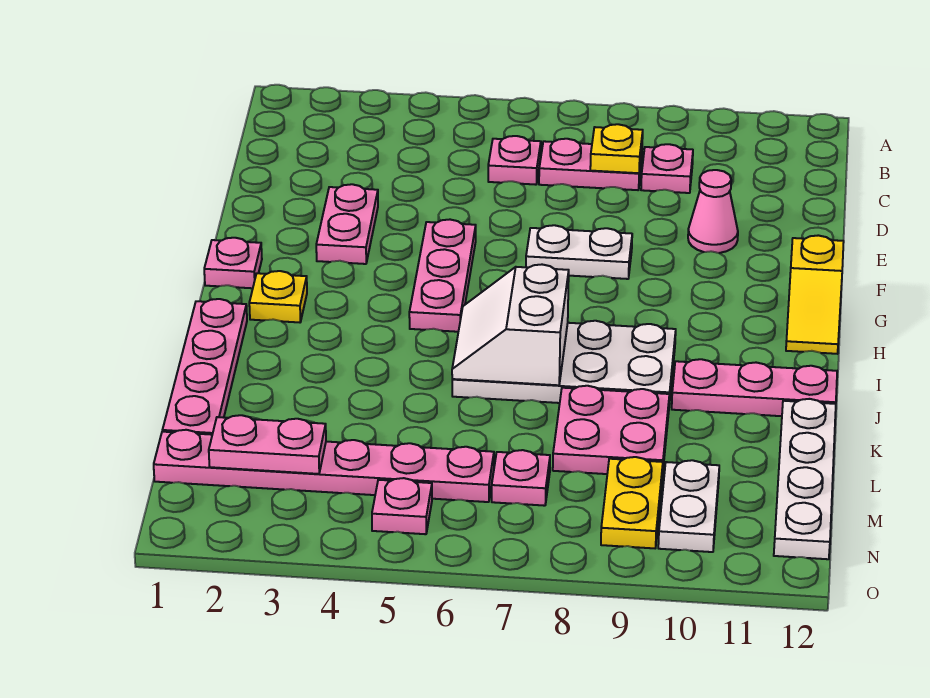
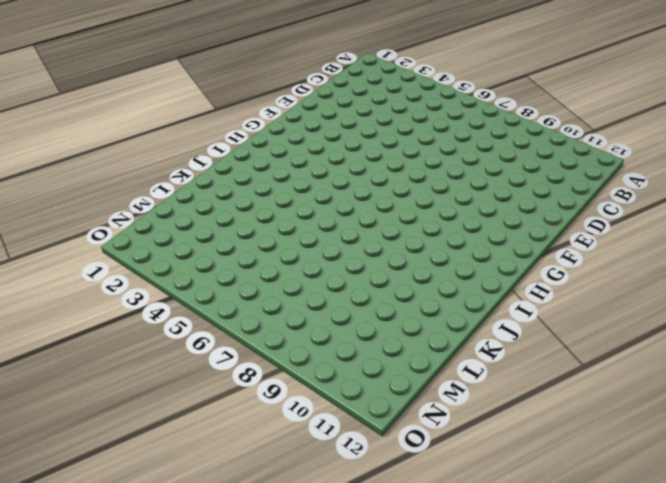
none -> pink plate C6 level 1
none -> pink plate C7:C8 level 1
none -> pink plate C9 level 1

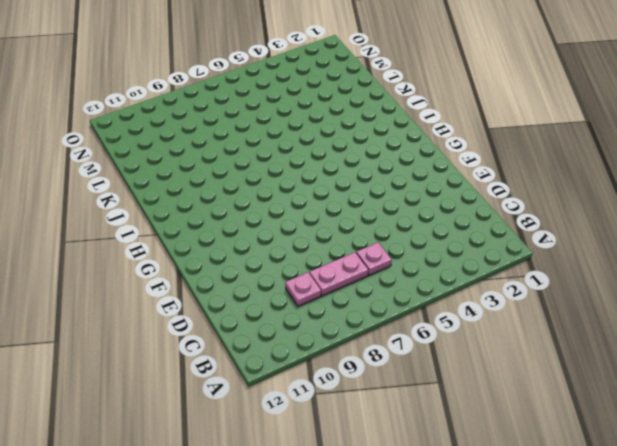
none -> pink plate E3:F3 level 1
none -> pink cone E10 level 1
none -> pink plate F5:H5 level 1

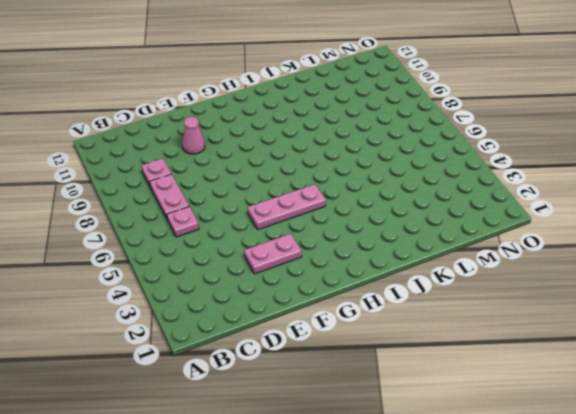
none -> white plate F7:F8 level 1
none -> pink plate G1 level 1
none -> yellow slope G12:H12 level 1 top G

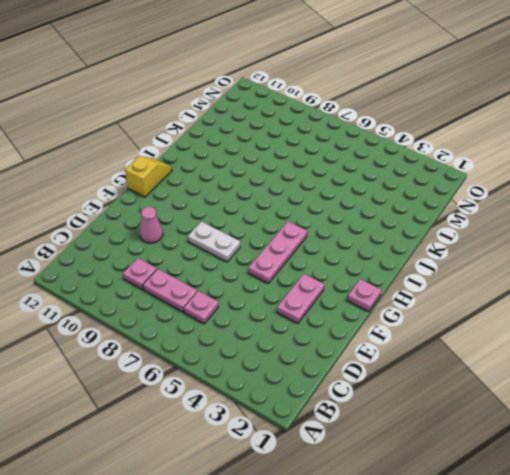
none -> yellow plate H2 level 1
none -> pink plate I1:L1 level 1
none -> white plate I6:J9 level 1

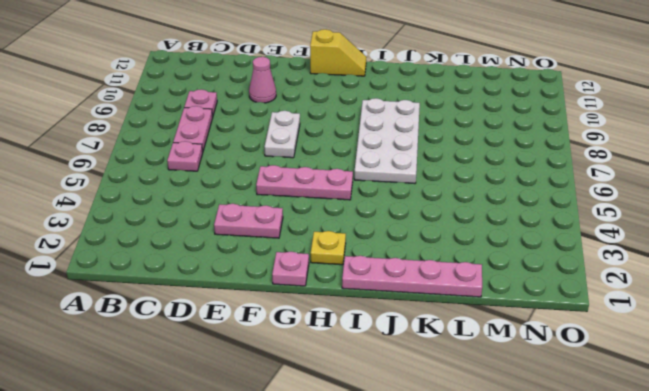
none -> pink plate J10:J12 level 1
none -> pink plate K8:L9 level 1
none -> white plate K12:N12 level 1

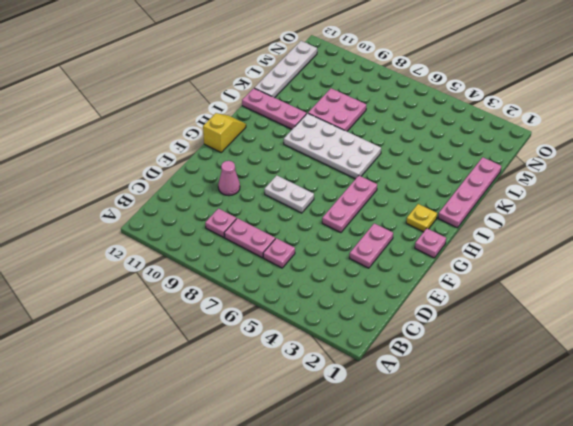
none -> pink plate M1:M6 level 1
none -> pink plate M7 level 1
none -> yellow plate M9:N9 level 1

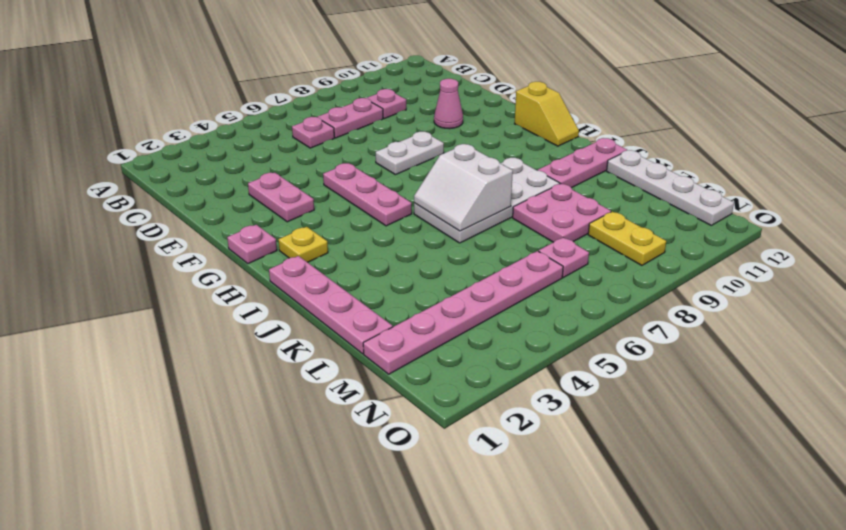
none -> white plate M10:N10 level 1
none -> pink plate N5 level 1
none -> yellow plate C8 level 2

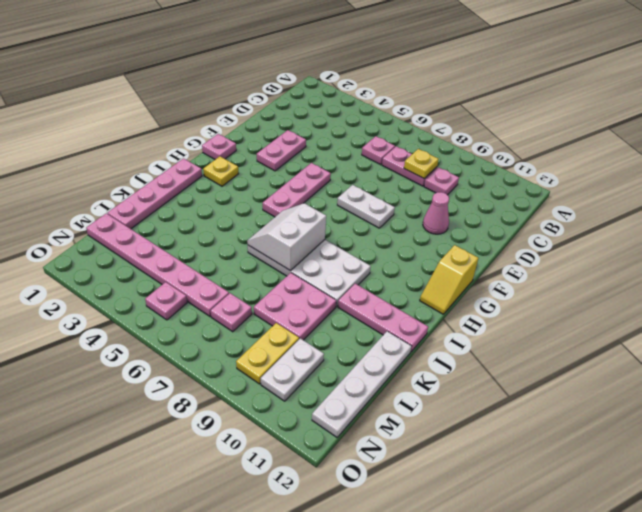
none -> pink plate M2:M3 level 2

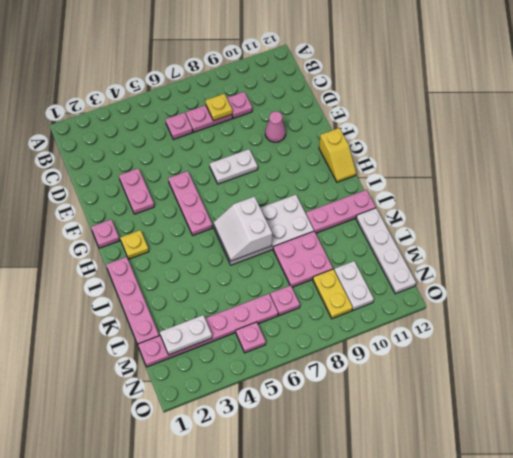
white plate M2:M3 level 2 -> pink plate M2:M3 level 2

